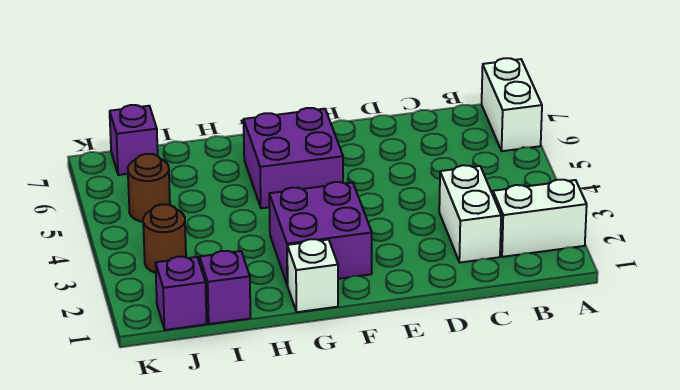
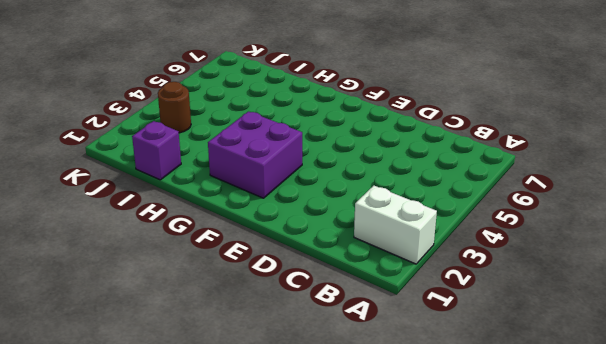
none -> white brick A6:A7 level 1
none -> white brick C2:C3 level 1

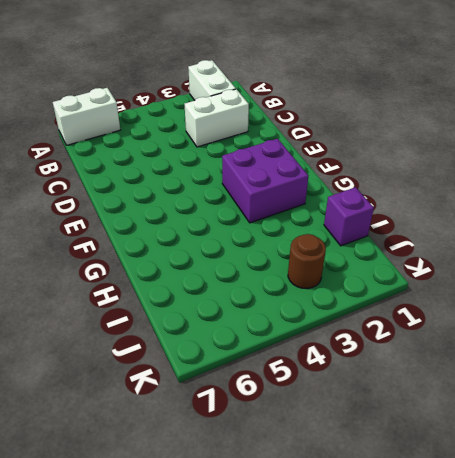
none -> purple brick F5:G6 level 1
none -> white brick G1 level 1

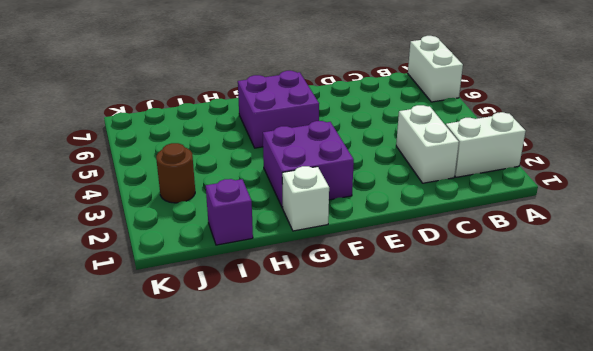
none -> purple brick J1 level 1
none -> brown round brick J5 level 1

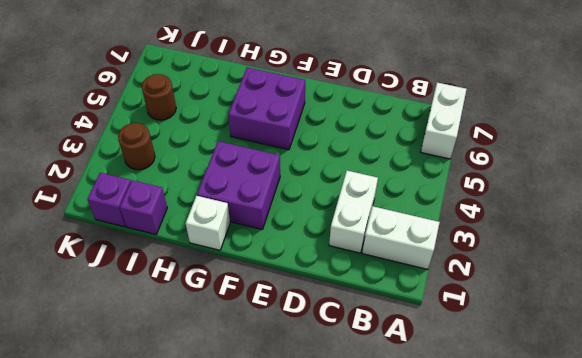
none -> purple brick J7 level 1

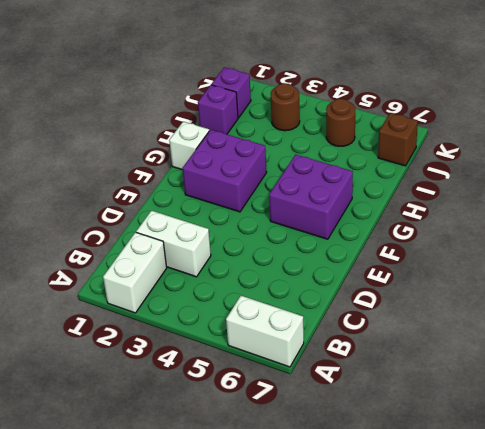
brown brick J7 level 1 -> purple brick J7 level 1

